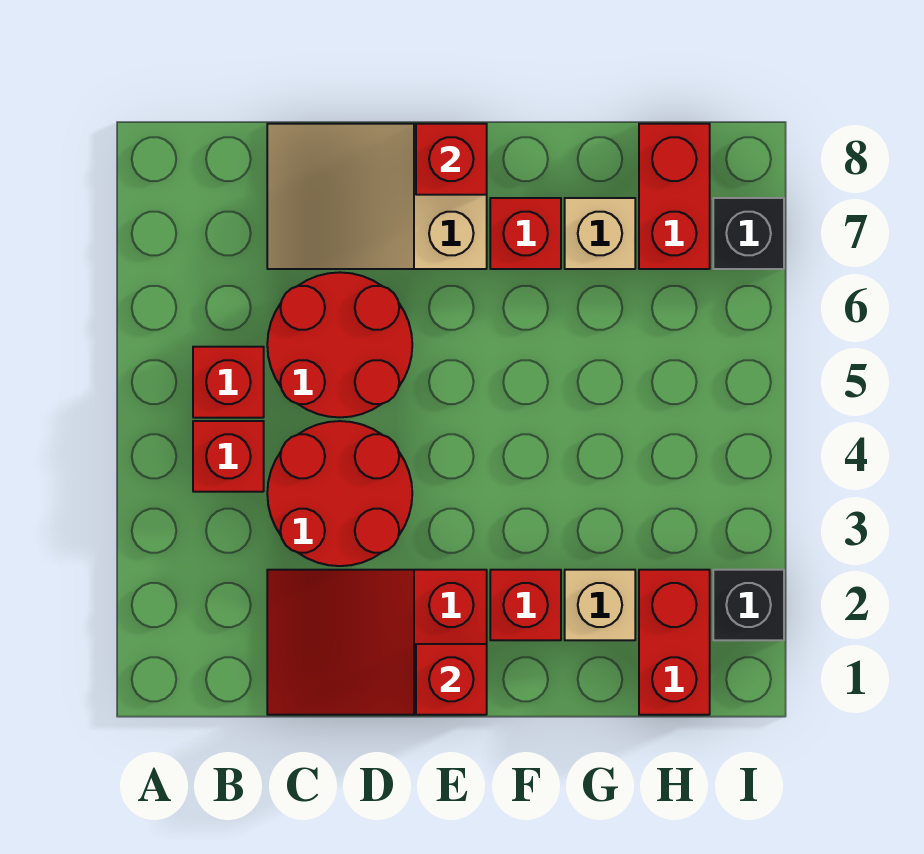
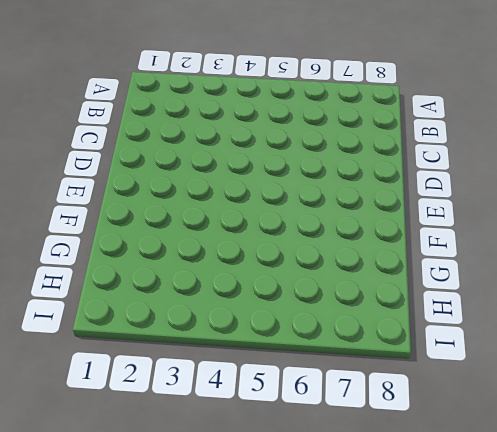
none -> red brick B4 level 1
none -> red brick B5 level 1
none -> red slope C1:E2 level 1 top E

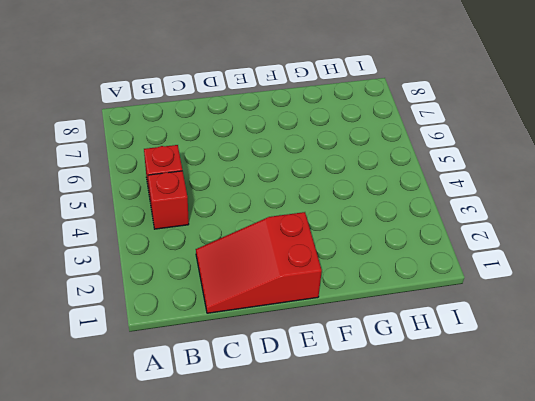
none -> red round brick C3:D4 level 1
none -> red round brick C5:D6 level 1
none -> tan slope C7:E8 level 1 top E

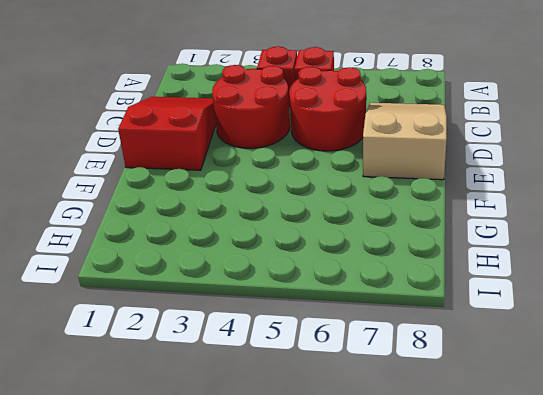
none -> red brick F2 level 1
none -> red brick F7 level 1
none -> tan brick G2 level 1

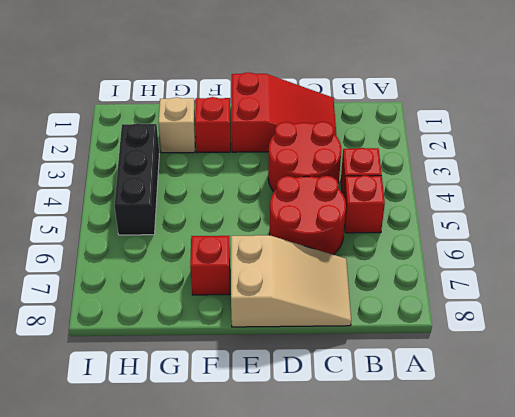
black brick H3:H5 level 1 -> none
none -> tan brick G7 level 1
none -> red brick H1:H2 level 1
none -> red brick H7:H8 level 1

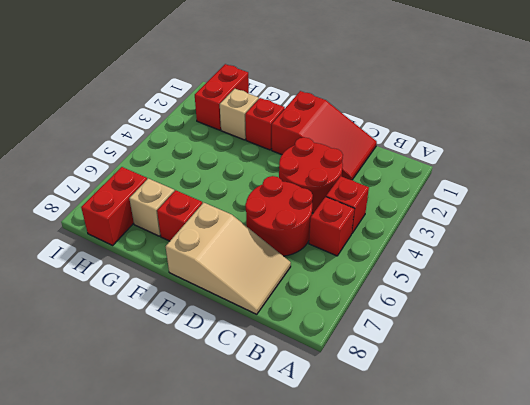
none -> black brick I2 level 1
none -> black brick I7 level 1
none -> red brick E1 level 2

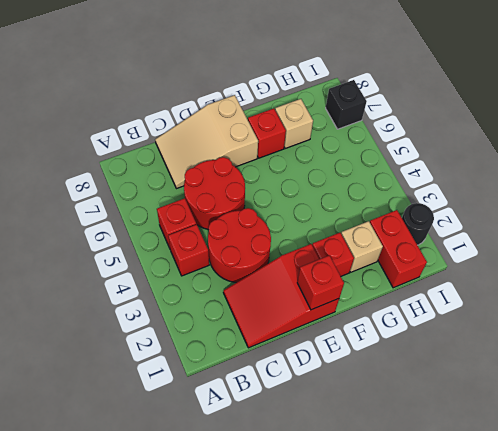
black round brick I2 level 1 -> black brick I2 level 1
none -> red brick H7:H8 level 1
none -> red brick E8 level 2

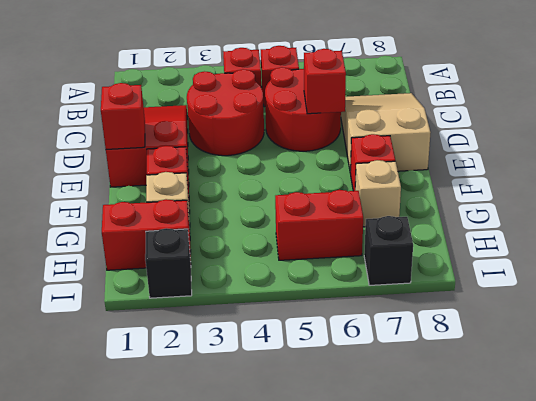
red brick D6 level 2 -> red brick E8 level 2
red brick H5:H6 level 1 -> red brick H7:H8 level 1

